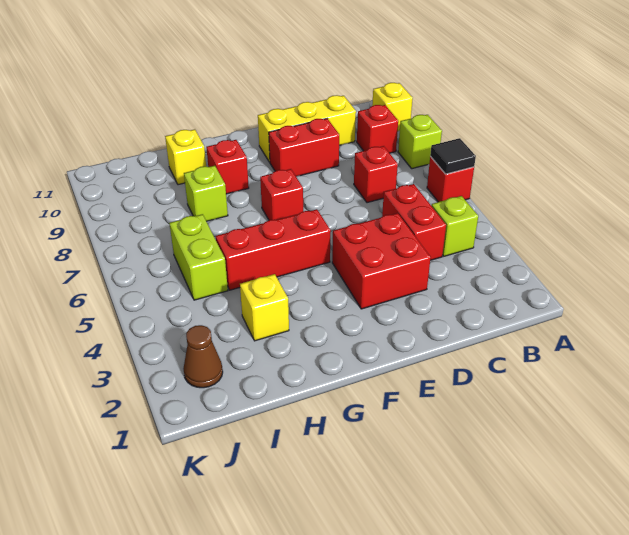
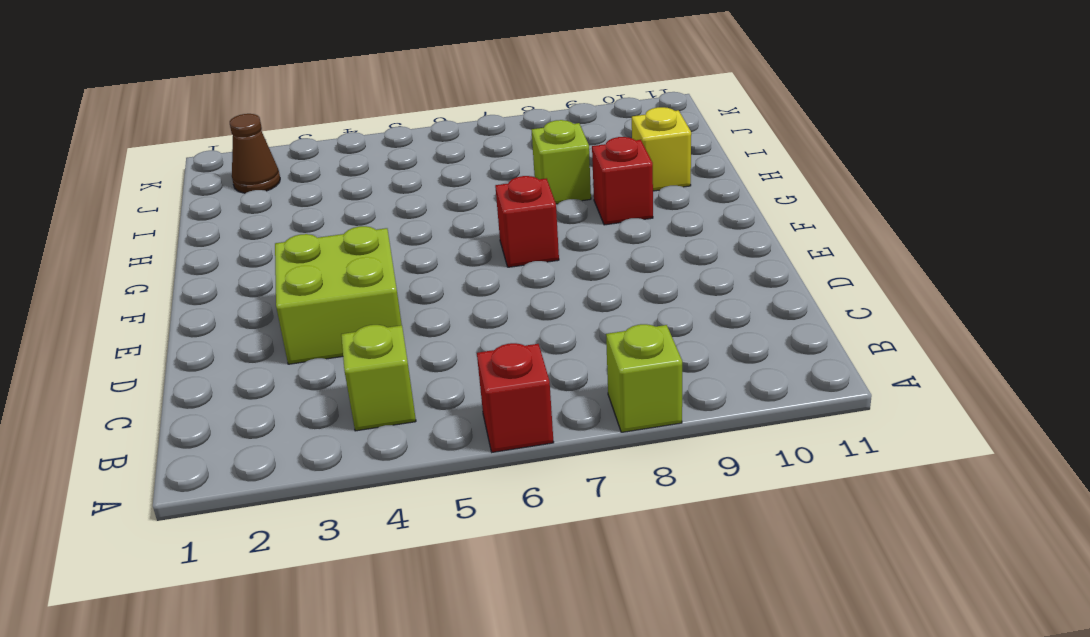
lime brick D3:E4 level 1 -> red brick D3:E4 level 1
none -> yellow brick A10 level 1
none -> red brick B9 level 1
none -> red brick C4:C5 level 1

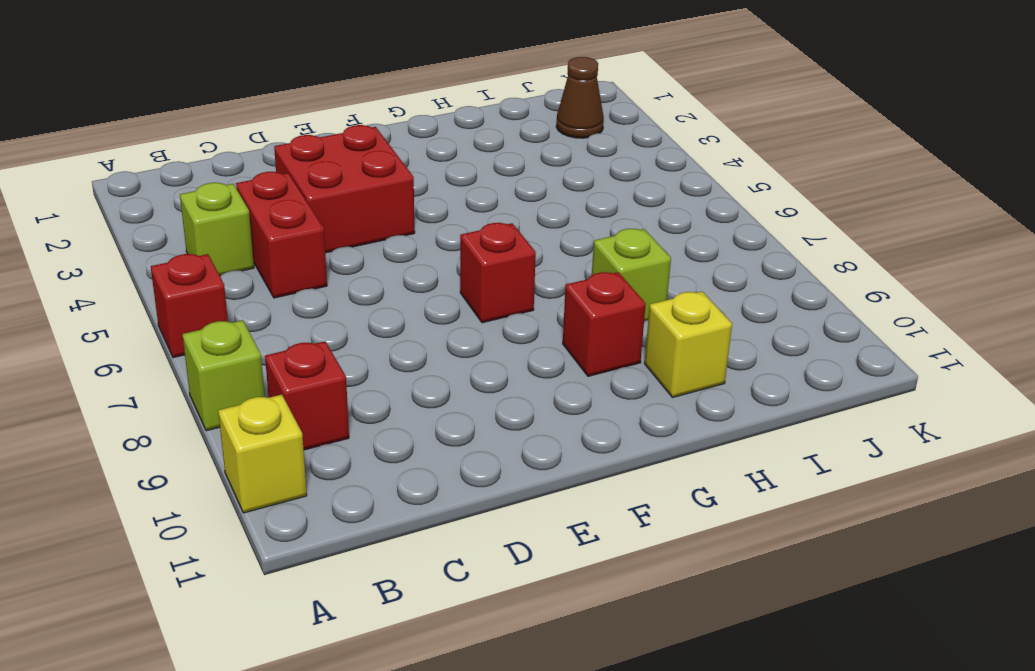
none -> red brick C7 level 1
none -> yellow brick C10:E10 level 1
none -> red brick D9:E9 level 1

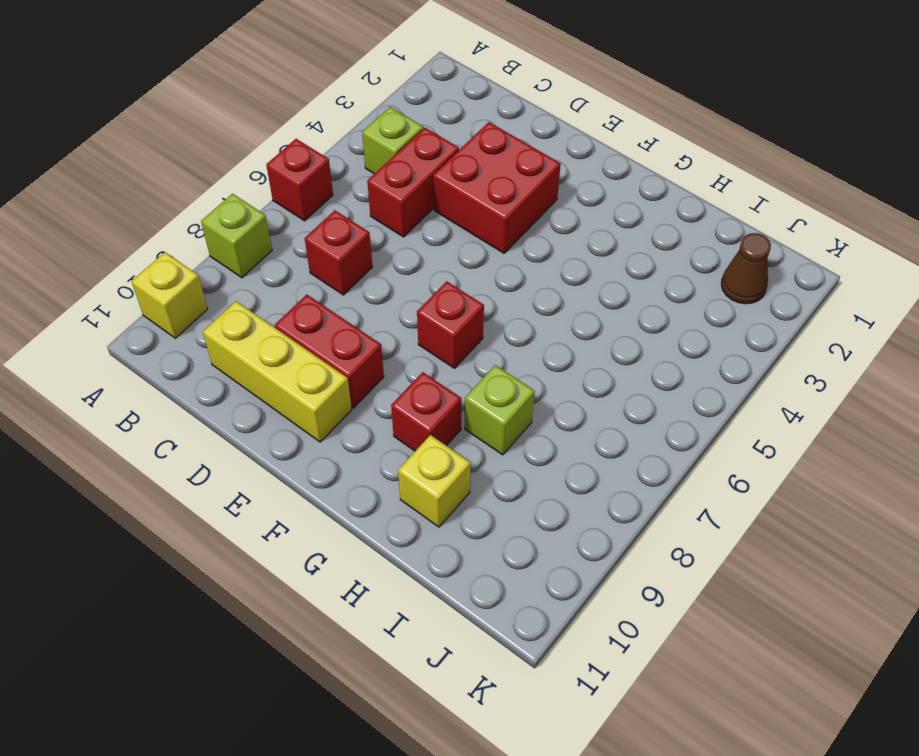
none -> red brick B9 level 1
none -> red brick F5:H5 level 1
none -> yellow brick H3 level 1

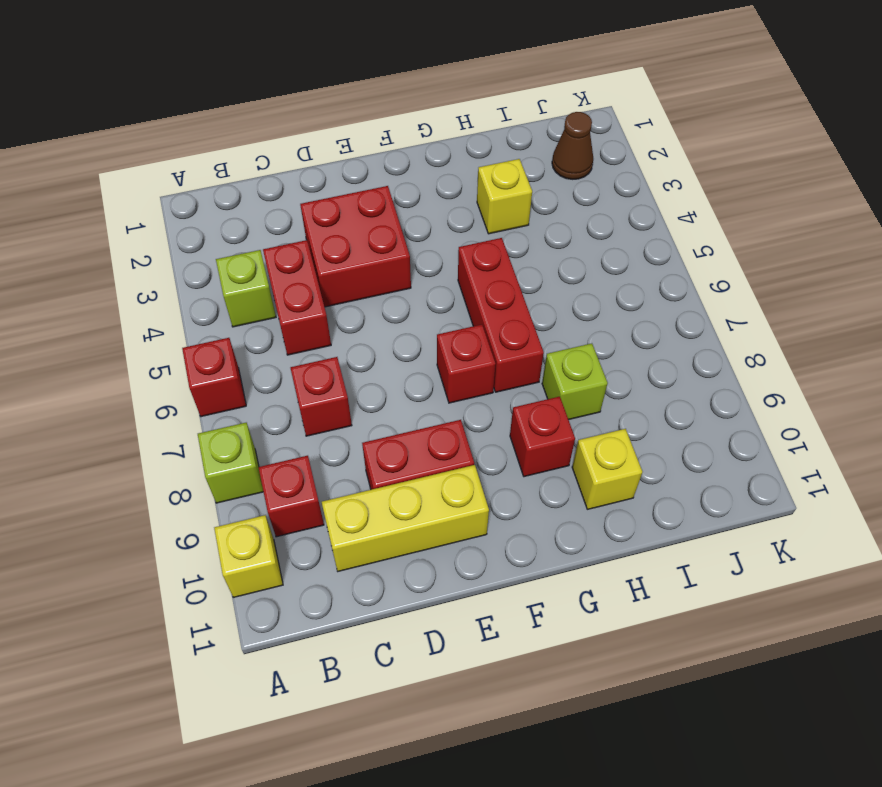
red brick G5:G7 level 1 -> red brick F5:H5 level 1
none -> lime brick I5:I6 level 1
none -> black tile A6 level 2

